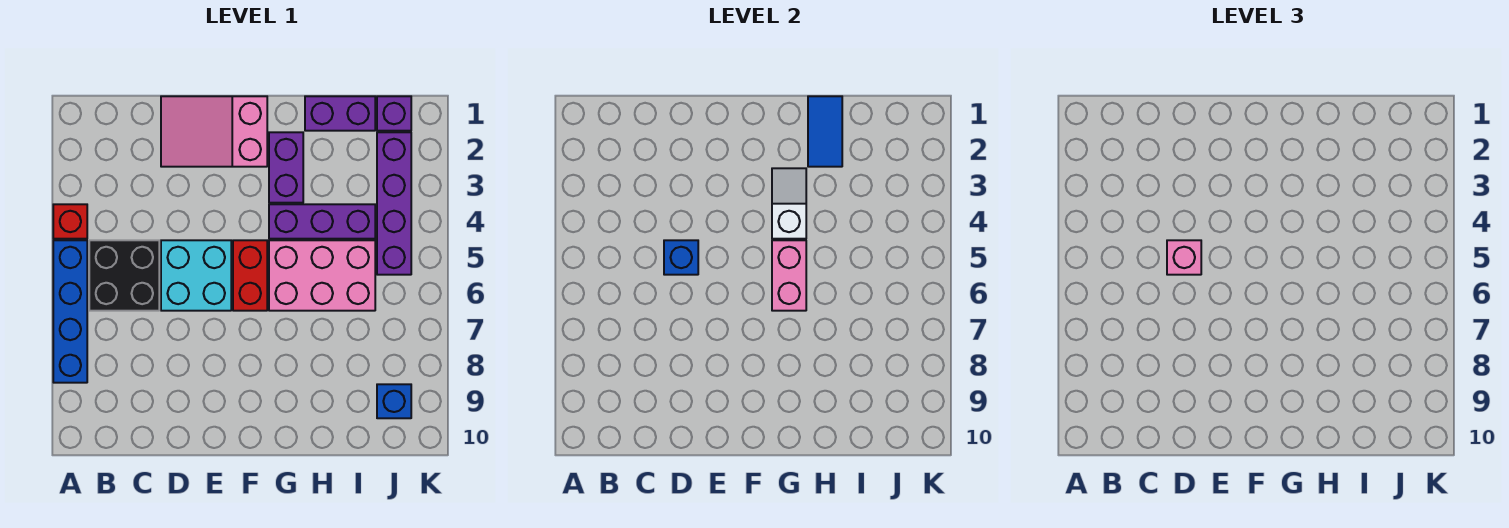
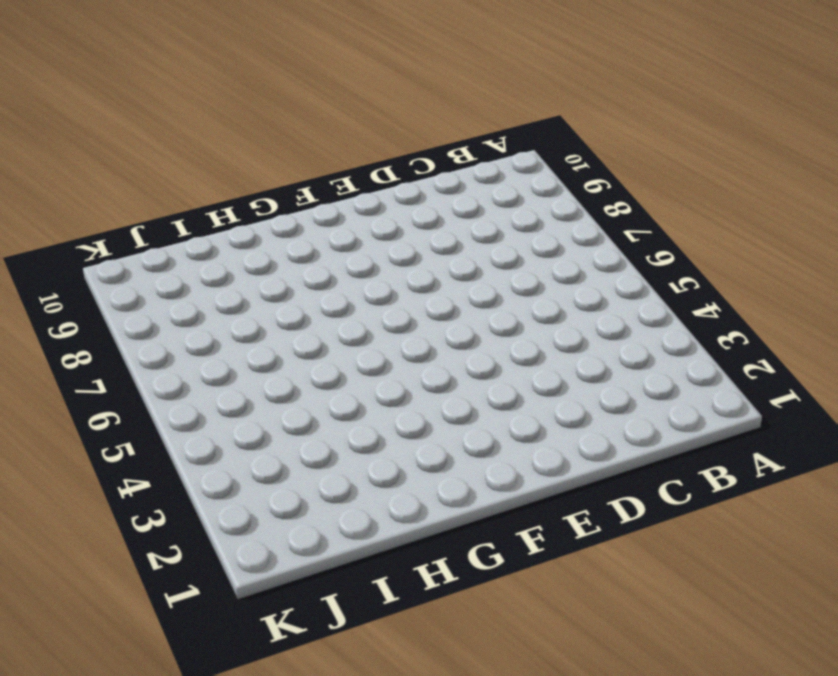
none -> red brick A4 level 1
none -> blue brick A5:A8 level 1
none -> black brick B5:C6 level 1

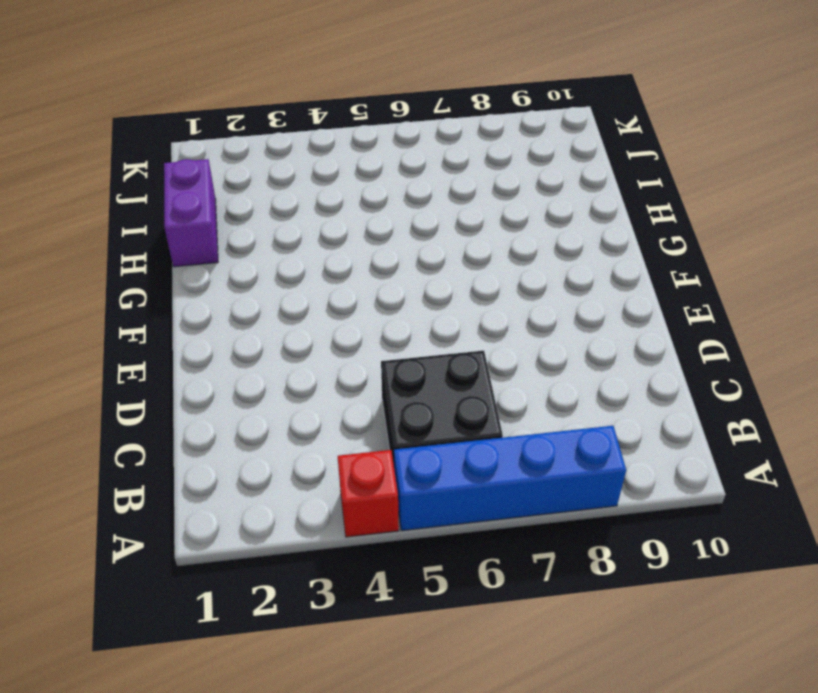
none -> pink slope D1:F2 level 1 top F
none -> cyan brick D5:E6 level 1
none -> red brick F5:F6 level 1

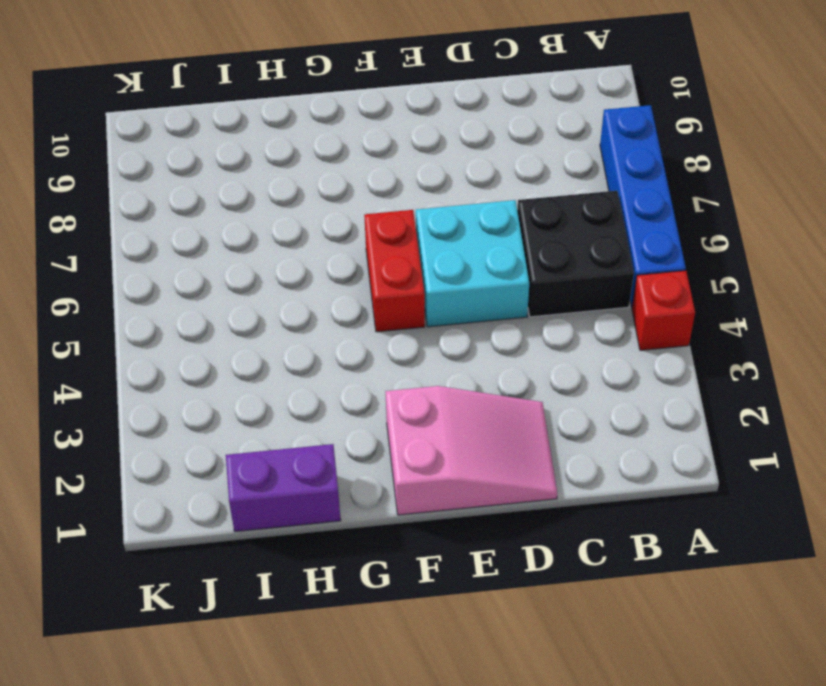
none -> purple brick G2:G3 level 1
none -> purple brick G4:I4 level 1
none -> pink brick G5:I6 level 1

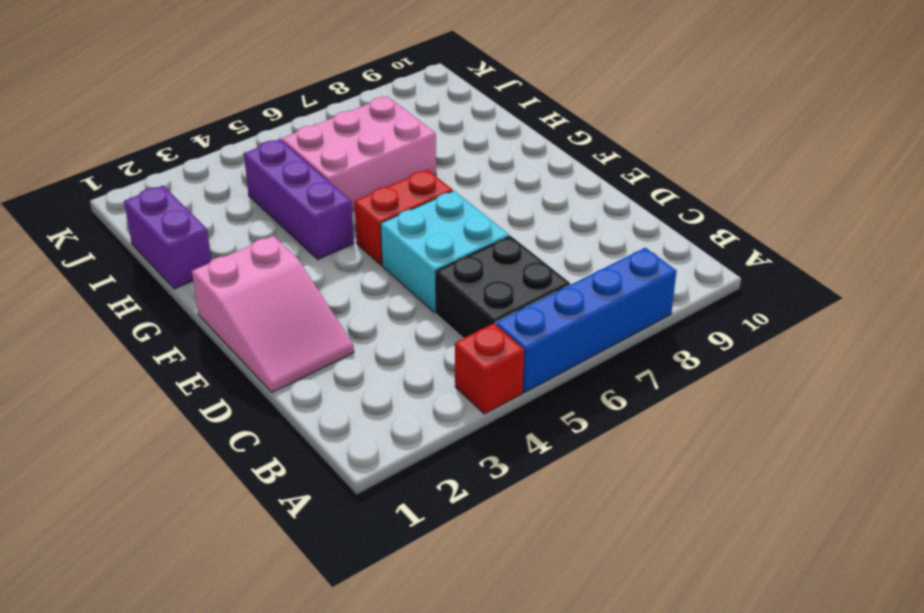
pink brick H5:I7 level 1 -> pink brick G5:I6 level 1
none -> purple brick G2:G3 level 1
none -> purple brick J1 level 1
none -> purple brick J2:J5 level 1

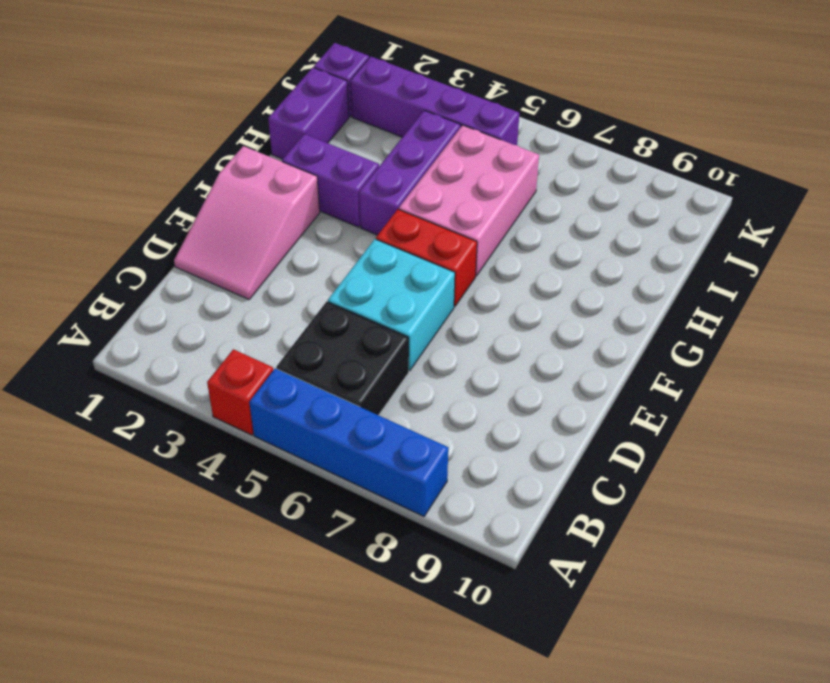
none -> blue brick J9 level 1
none -> blue brick D5 level 2
none -> white slope G3:G4 level 2 top 4

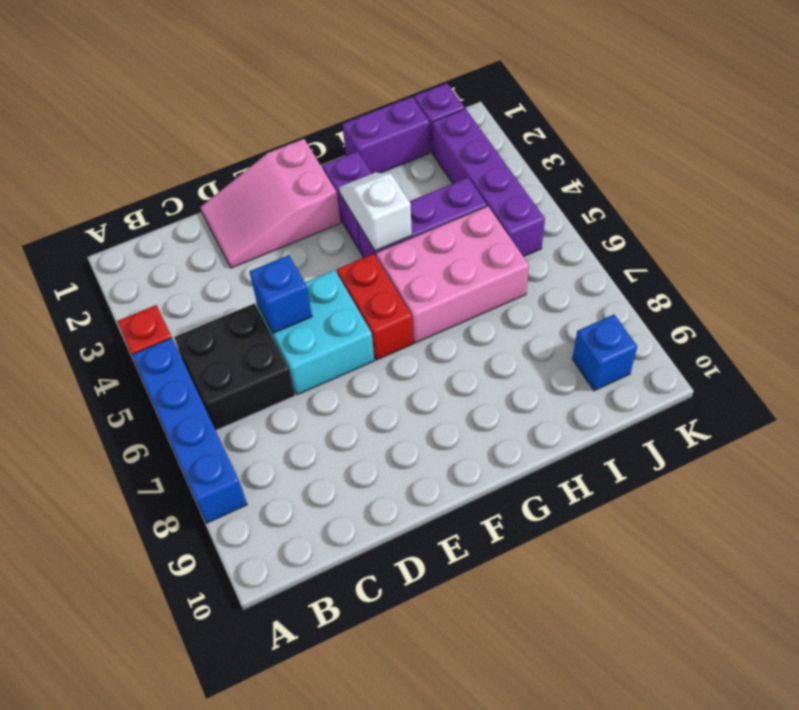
none -> pink brick G5:G6 level 2
none -> blue tile H1:H2 level 2
none -> pink brick D5 level 3

